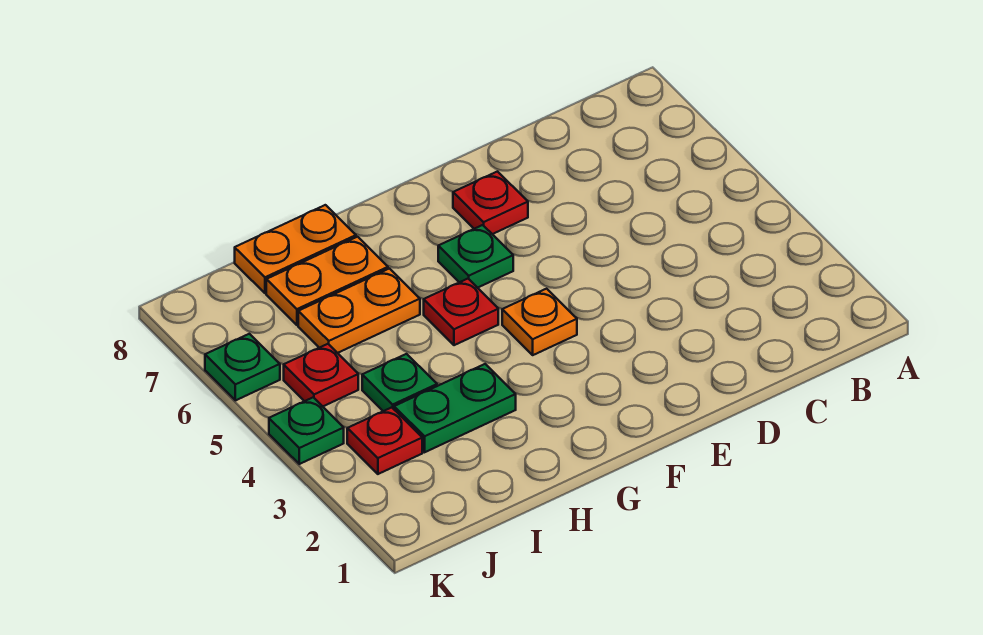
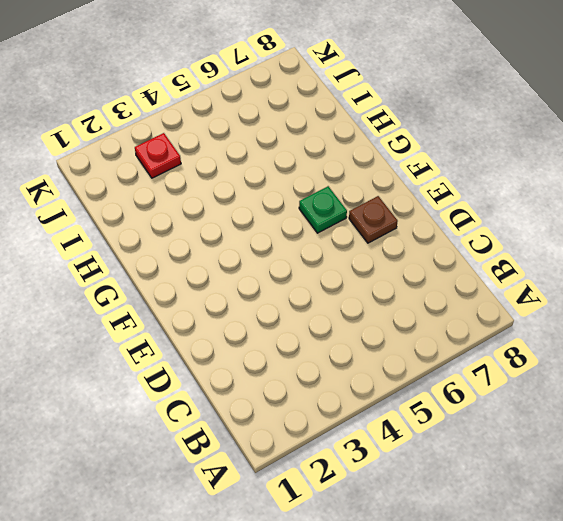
brown plate E7 level 1 -> red plate E7 level 1
none -> orange plate F4 level 1
none -> red plate G5 level 1
none -> green plate H3:I3 level 1

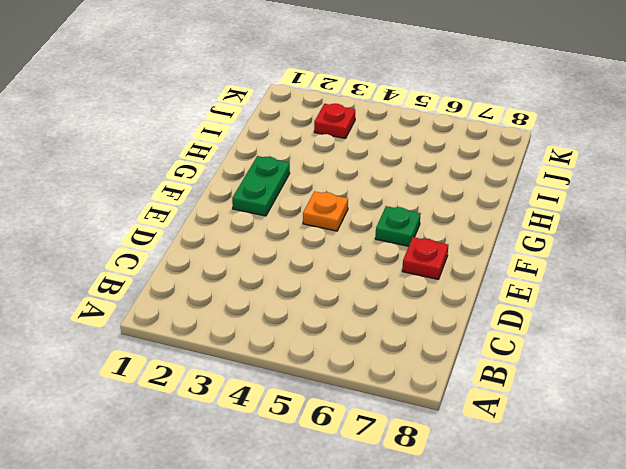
green plate F2:G2 level 1 -> green plate H3:I3 level 1
none -> red plate G5 level 1
none -> orange plate H6:I6 level 1
none -> orange plate H7:I7 level 1

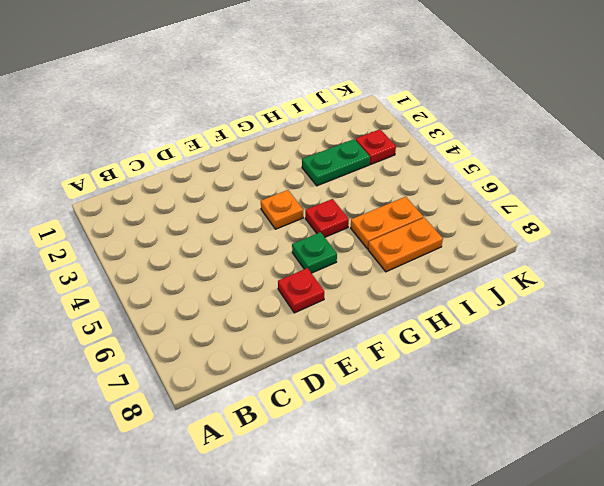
none -> orange plate H8:I8 level 1
none -> green plate I4 level 1
none -> red plate J5 level 1

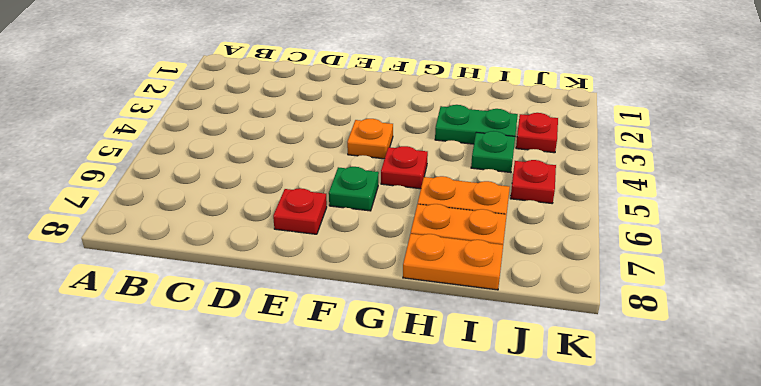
none -> green plate K4 level 1
none -> green plate K6 level 1

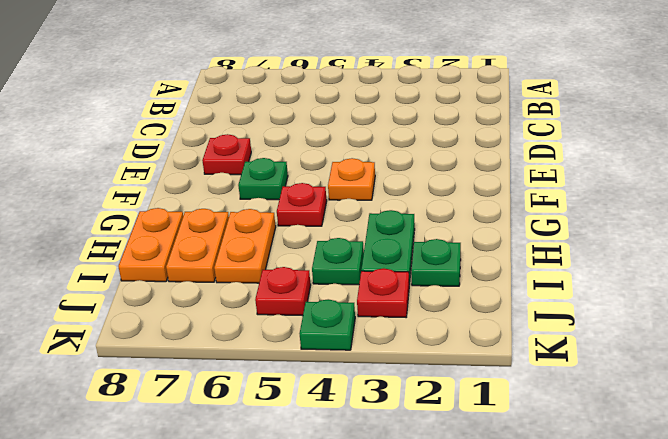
green plate I2 level 1 -> green plate K6 level 1

